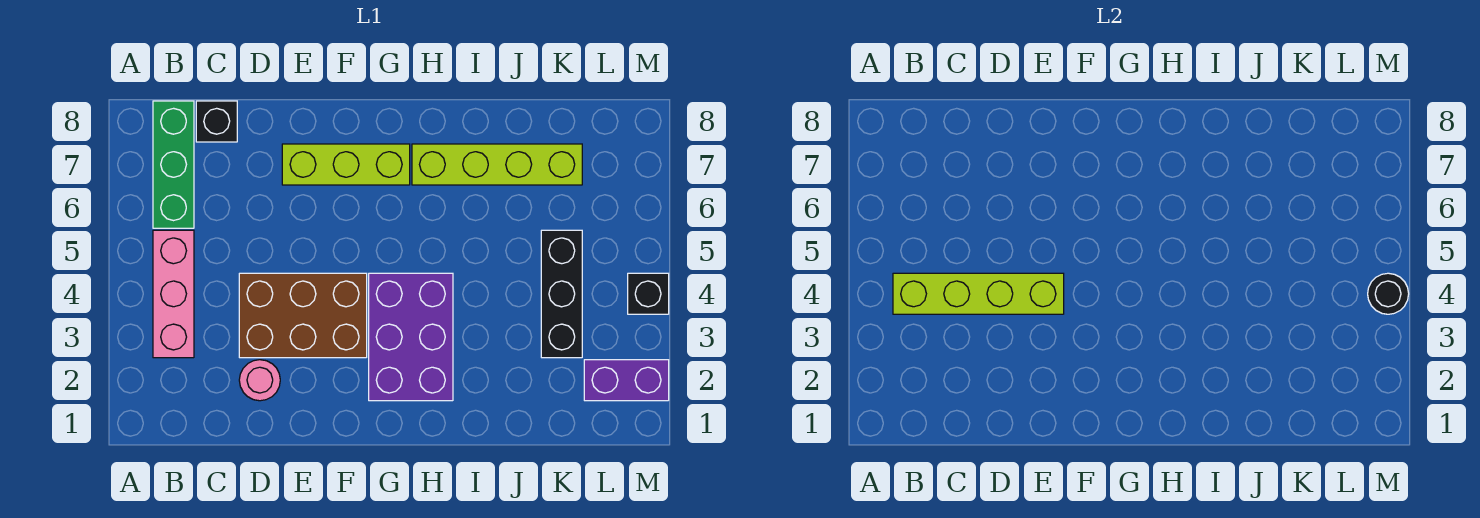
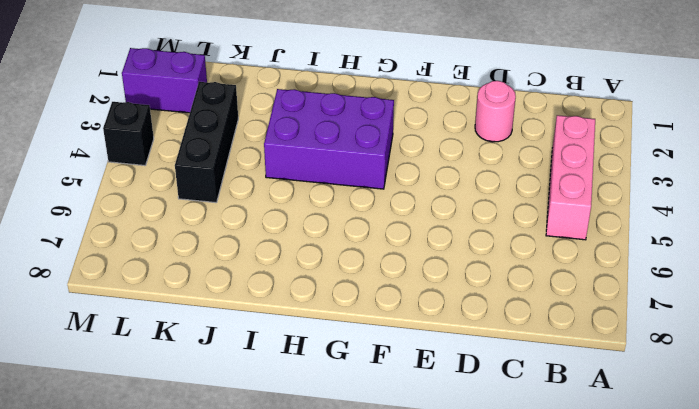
purple brick G3:I4 level 1 -> purple brick G2:H4 level 1
none -> green brick B6:B8 level 1
none -> black brick C8 level 1
none -> brown brick D3:F4 level 1

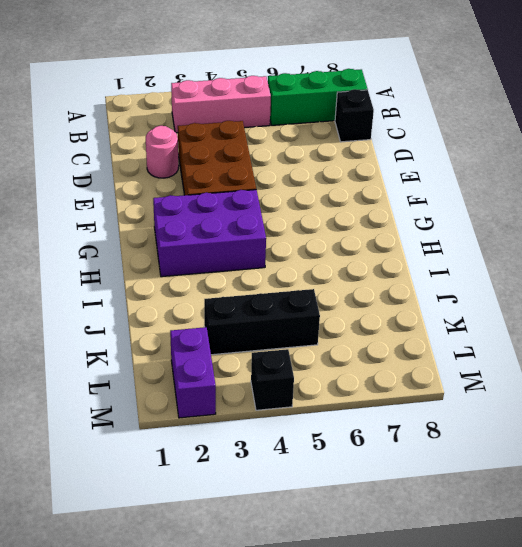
none -> lime brick E7:G7 level 1
none -> lime brick H7:K7 level 1
none -> lime brick B4:E4 level 2

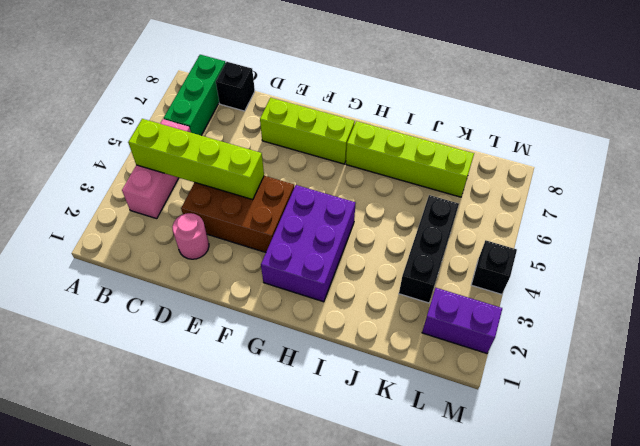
none -> black round brick M4 level 2

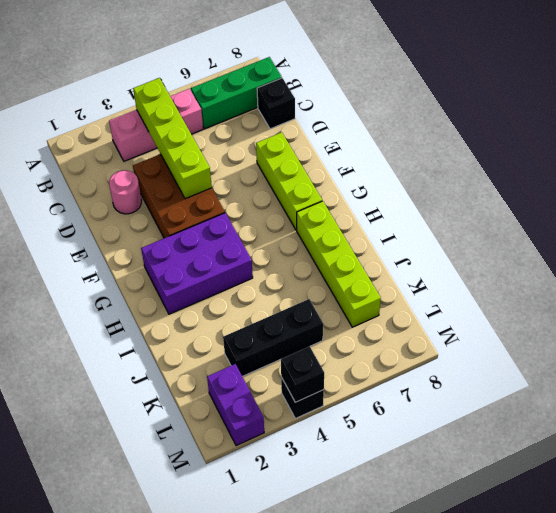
black brick M4 level 2 -> black round brick M4 level 2

